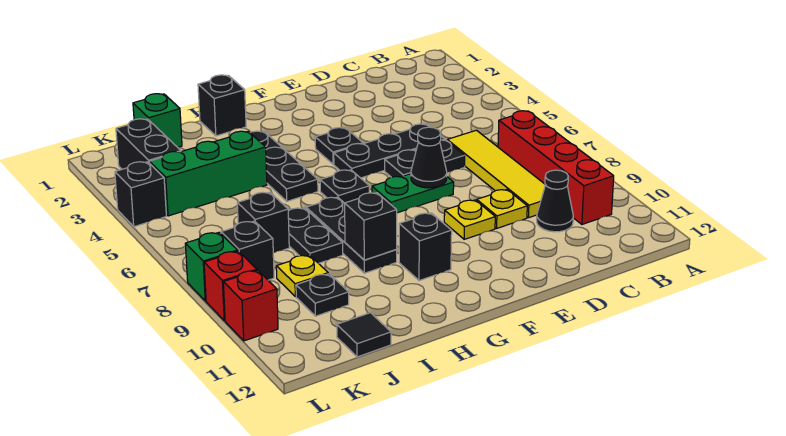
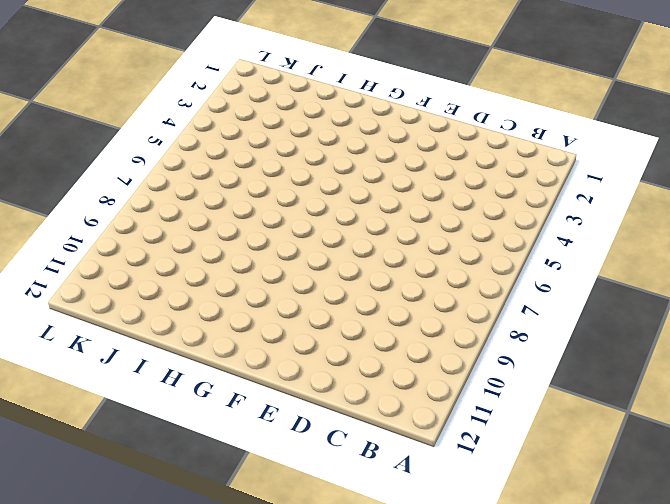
none -> red brick B7:B10 level 1
none -> yellow tile C6:C9 level 1
none -> black cone C10 level 1

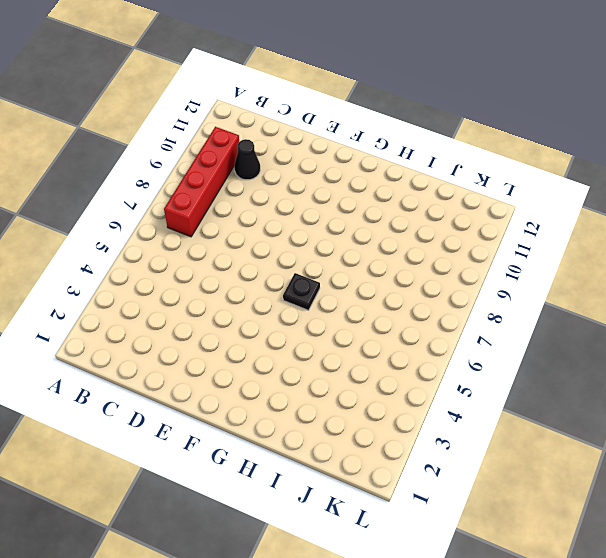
none -> yellow tile C6:C9 level 1
none -> black plate D5:F5 level 1
none -> black plate D6:E6 level 1

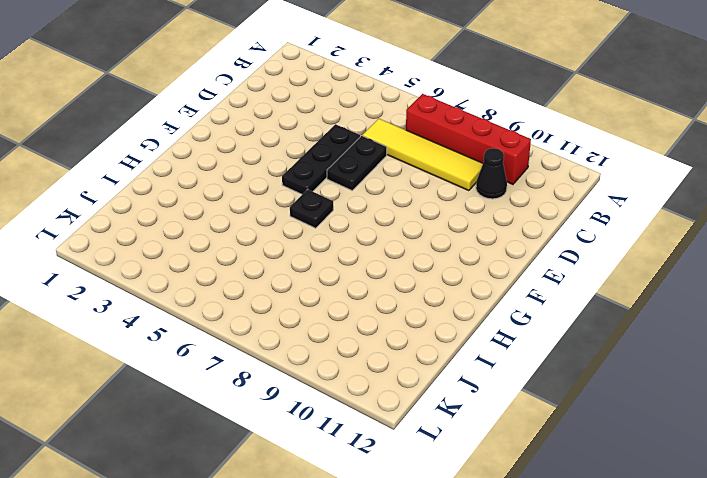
none -> yellow plate D9 level 1
none -> green plate E7:F7 level 1
none -> yellow plate E9 level 1

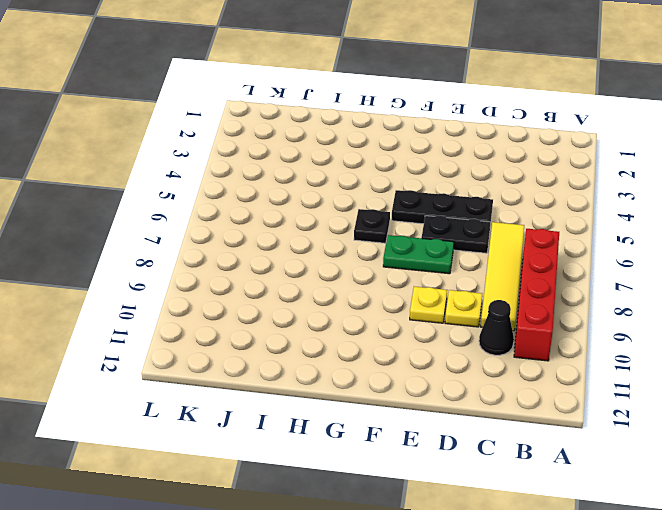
none -> black plate F4 level 1
none -> black brick G10 level 1
none -> black brick H1 level 1

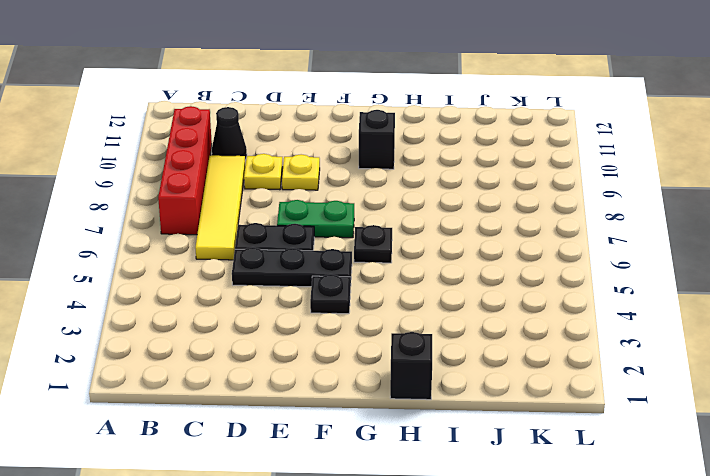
none -> black plate H3:H5 level 1
none -> black plate H7:H9 level 1
none -> green brick I4:K4 level 1

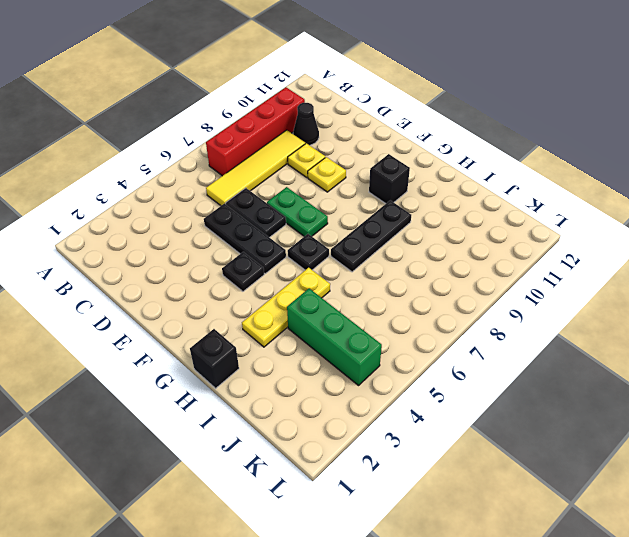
yellow plate H3:H5 level 1 -> black plate H3:H5 level 1
none -> black plate I7:I8 level 1
none -> green brick J1 level 1
none -> black brick J7 level 1

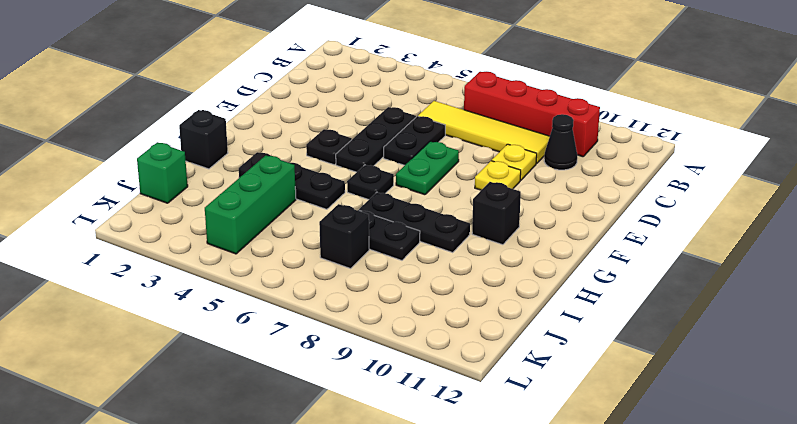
none -> yellow plate J9 level 1
none -> black plate J10 level 1
none -> black tile J12 level 1

